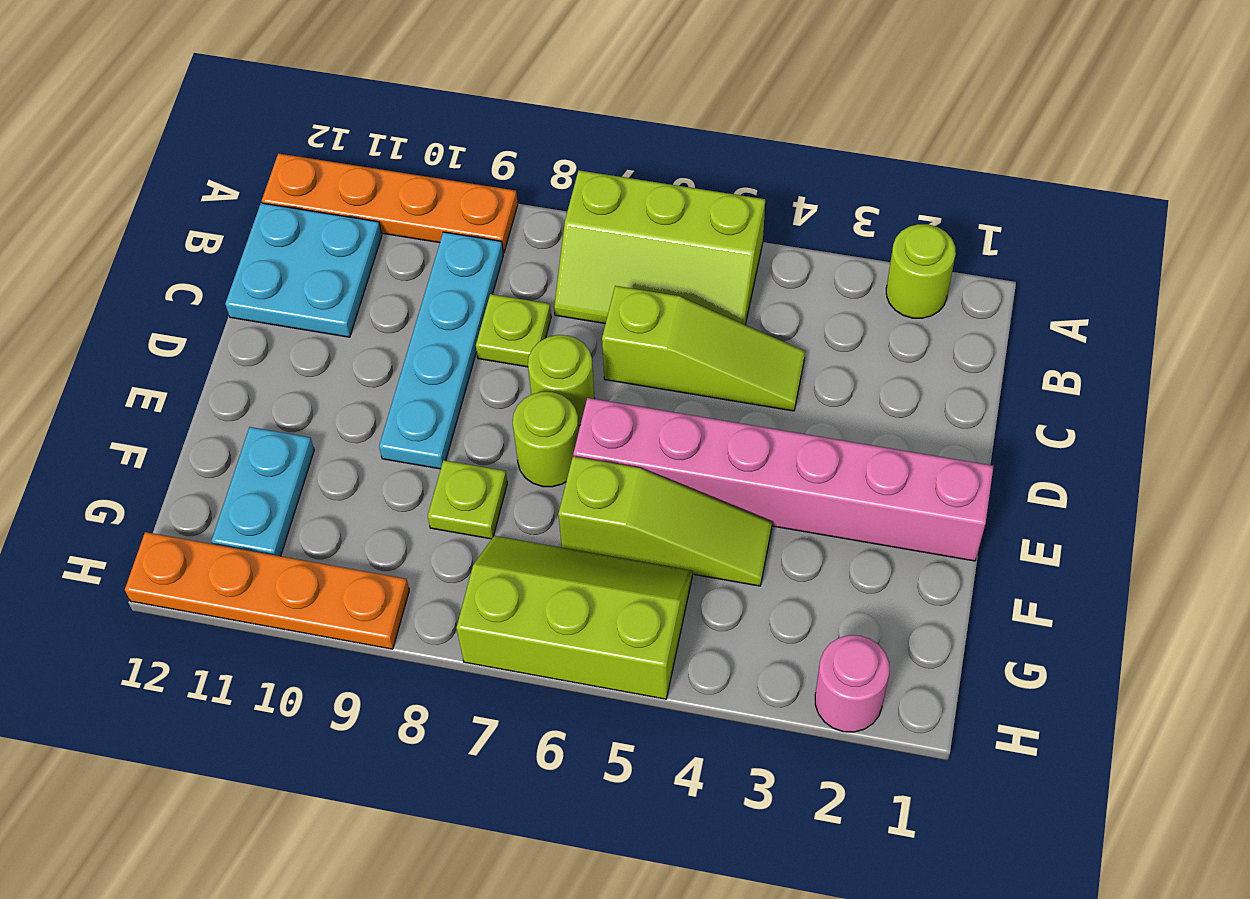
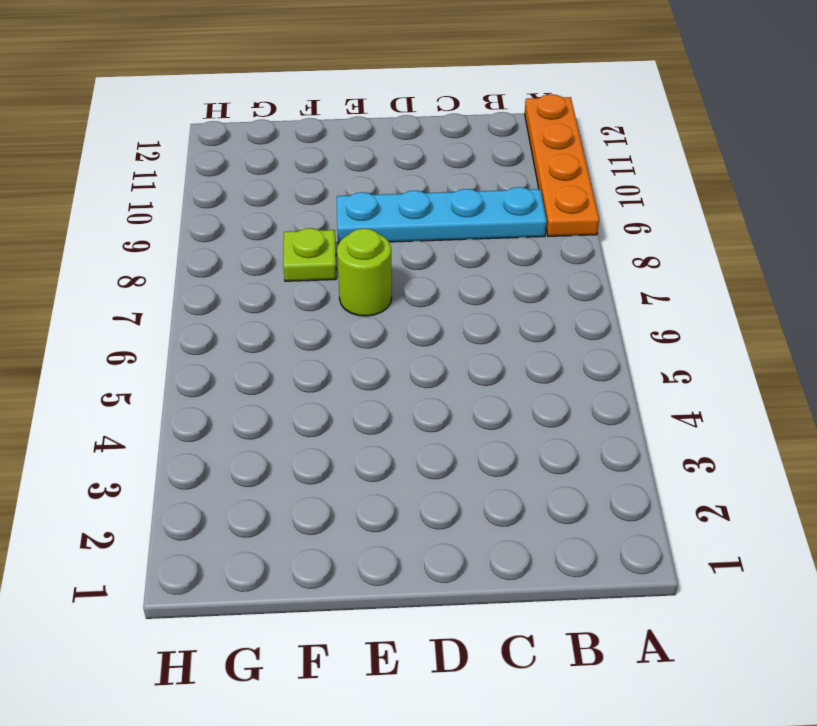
none -> lime round brick A2 level 1
none -> lime slope A5:B7 level 1 top A
none -> cyan plate B11:C12 level 1

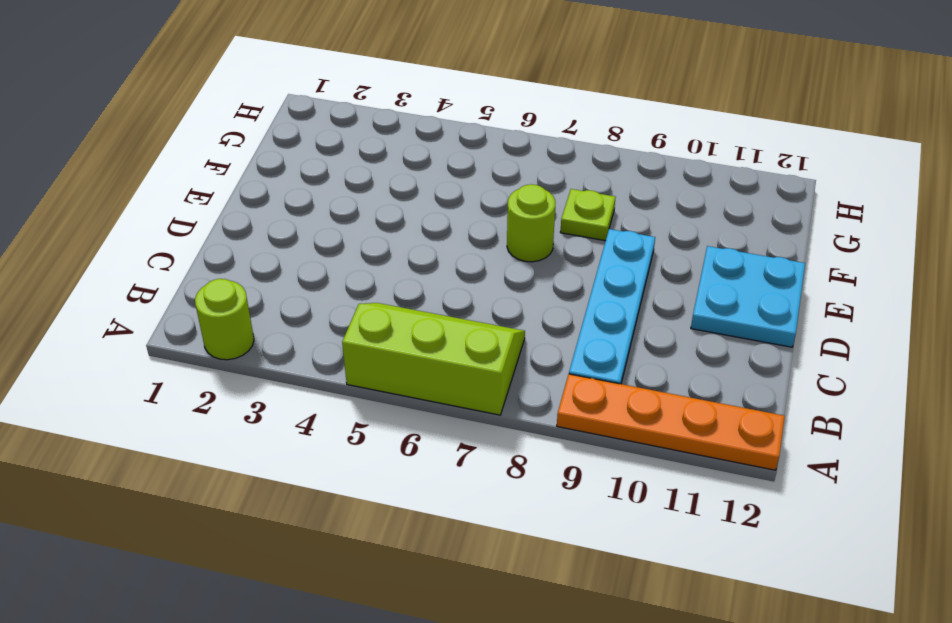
cyan plate D11:E12 level 1 -> cyan plate B11:C12 level 1
none -> lime slope C4:C6 level 1 top 6
none -> lime plate C8 level 1
none -> lime round brick D7 level 1

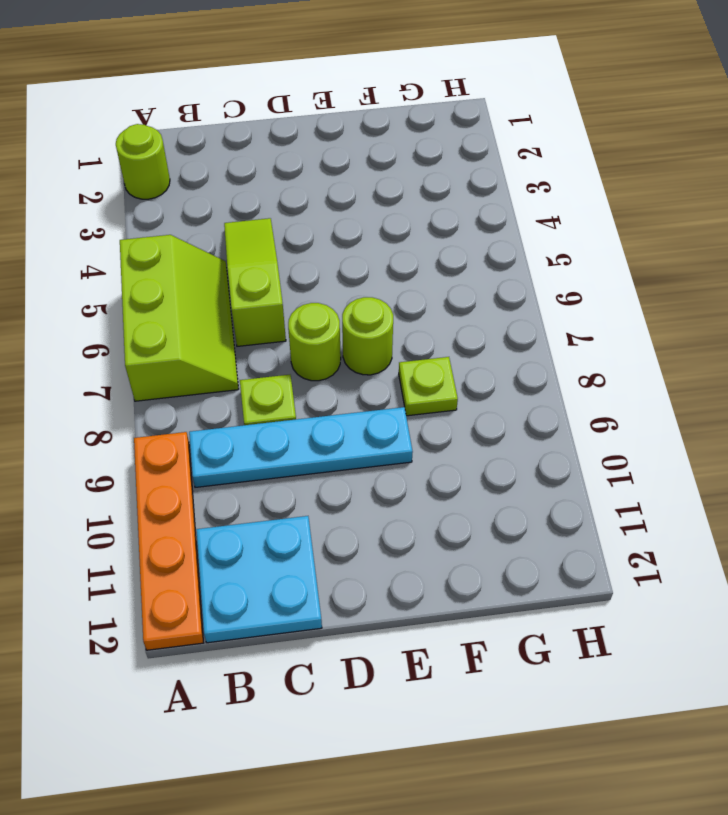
none -> pink brick E1:E6 level 1
none -> lime slope F4:F6 level 1 top 6
none -> cyan plate F11:G11 level 1

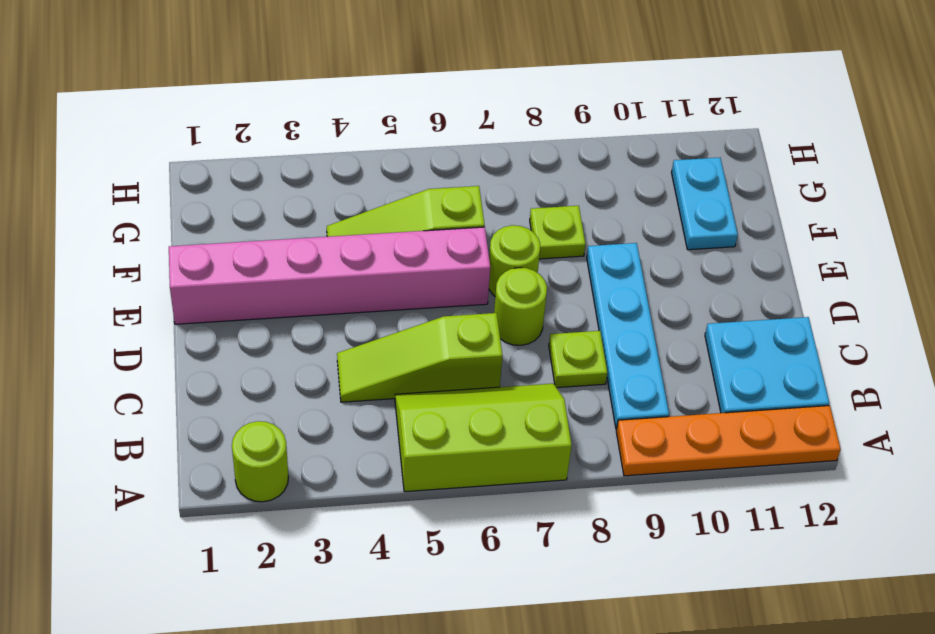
none -> lime slope G5:H7 level 1 top H
none -> pink round brick H2 level 1
none -> orange plate H9:H12 level 1

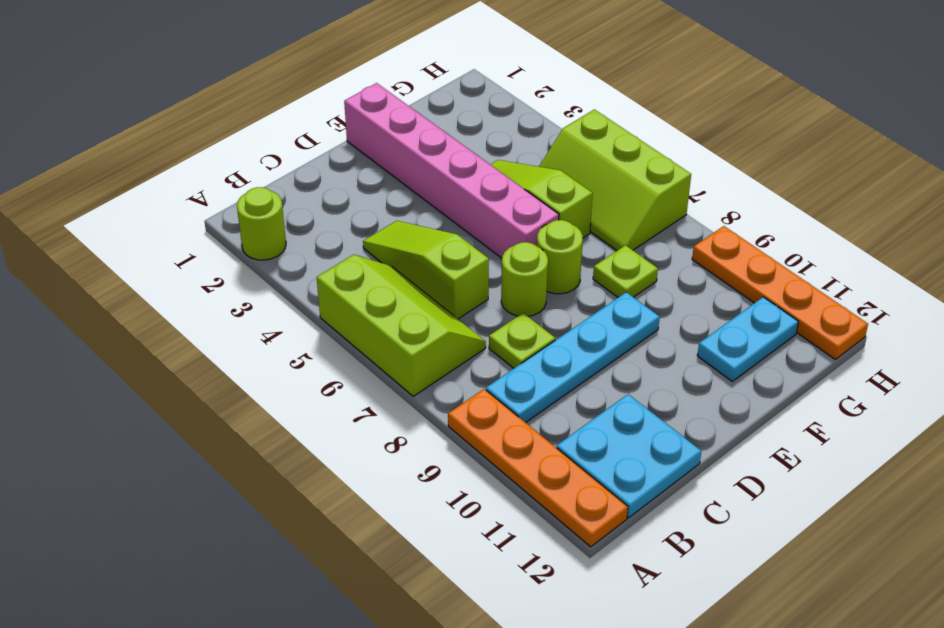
none -> pink round brick H2 level 1

